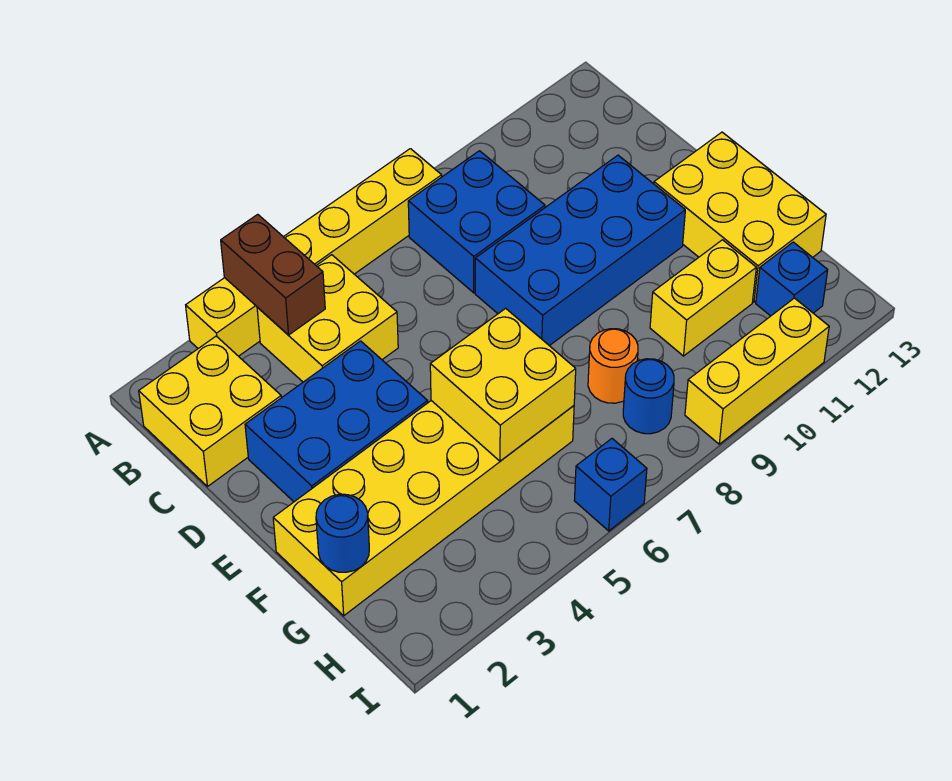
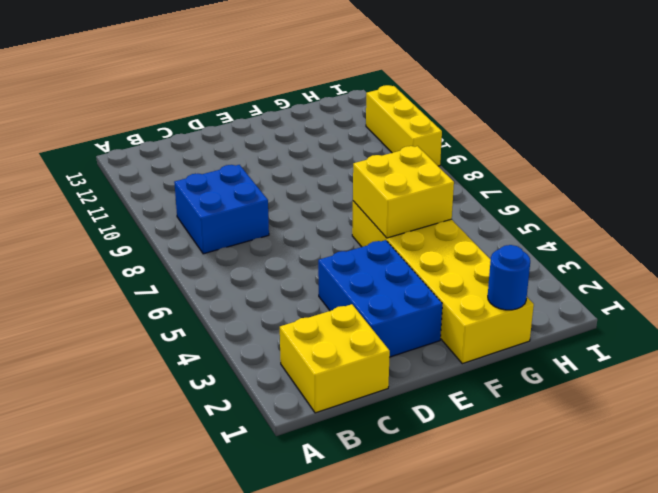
none -> yellow brick A3:A8 level 1
none -> yellow brick B4:C5 level 1
none -> blue brick D8:E11 level 1

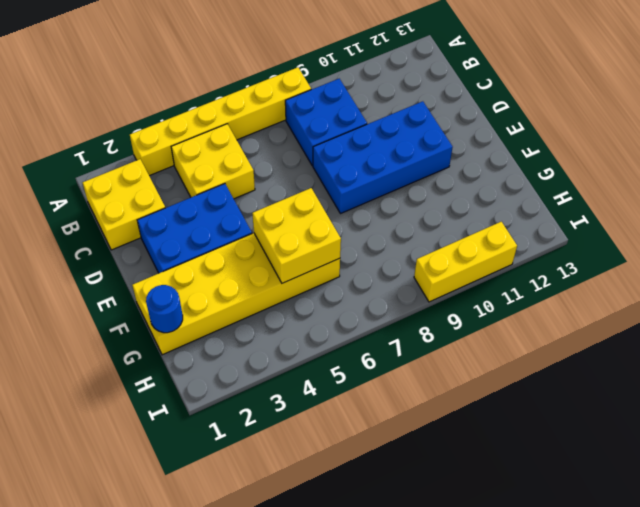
none -> yellow brick E12:G13 level 1
none -> orange round brick G8 level 1
none -> yellow brick G10:G11 level 1

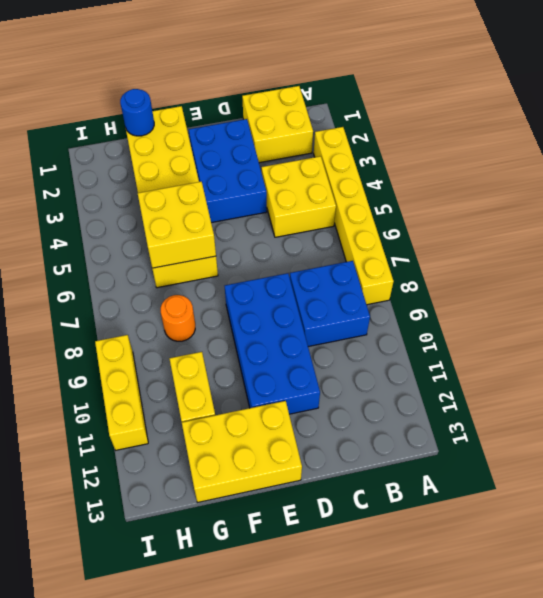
none -> blue round brick H8 level 1
none -> blue brick H12 level 1
none -> blue brick I6 level 1

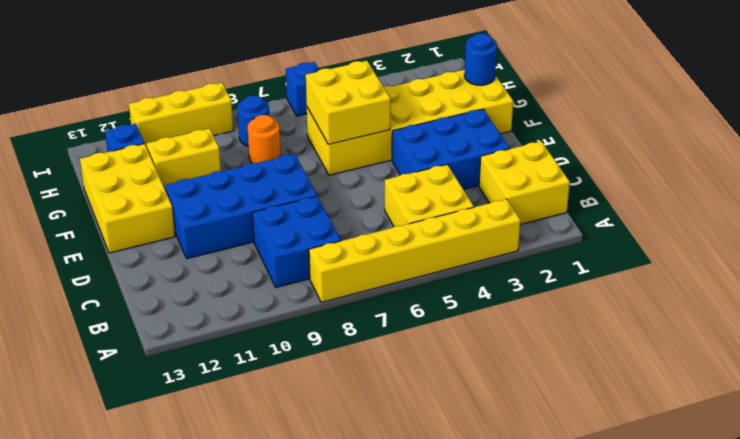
none -> brown brick A4:B4 level 2

